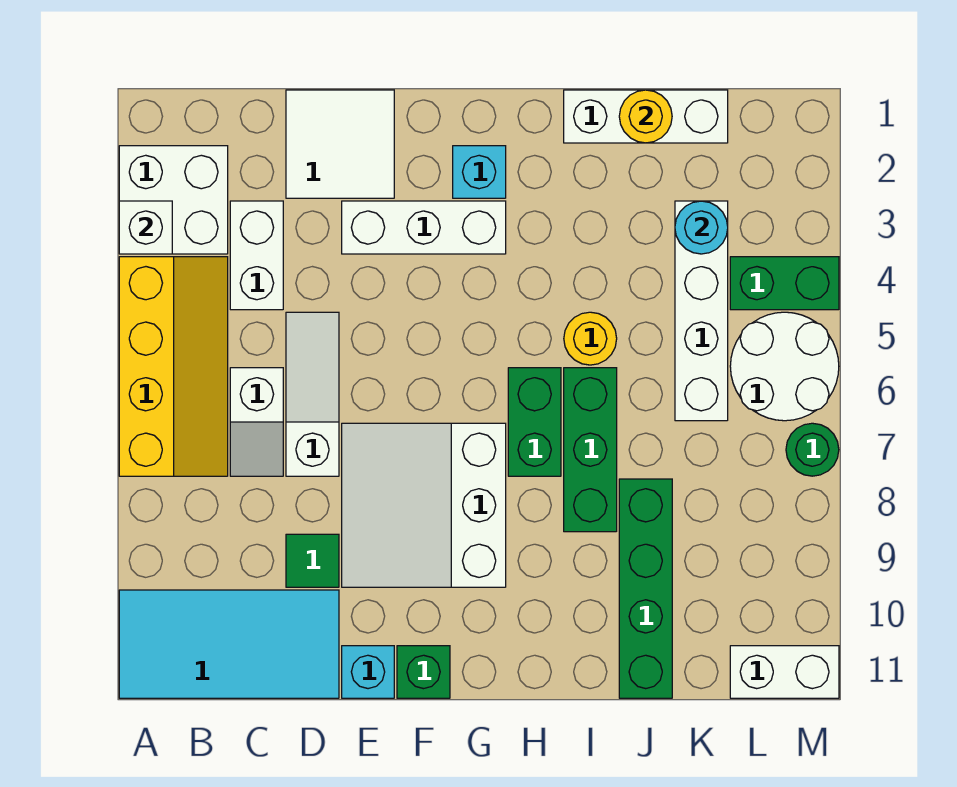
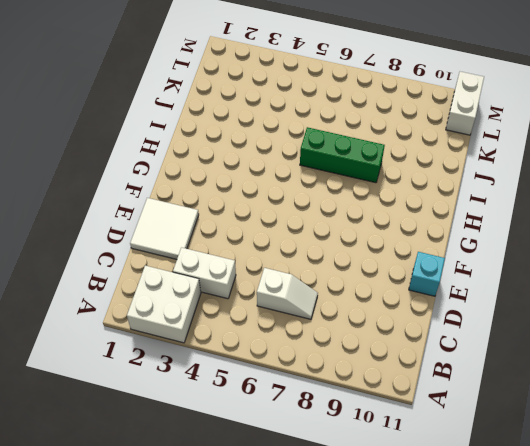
none -> yellow slope A4:B7 level 1 top A
none -> cyan tile A10:D11 level 1
none -> white slope D5:D7 level 1 top 7

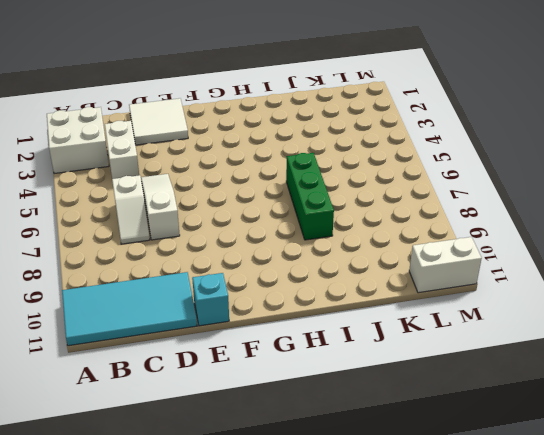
none -> yellow slope A4:B7 level 1 top A
none -> green tile D9 level 1
none -> white brick E3:G3 level 1

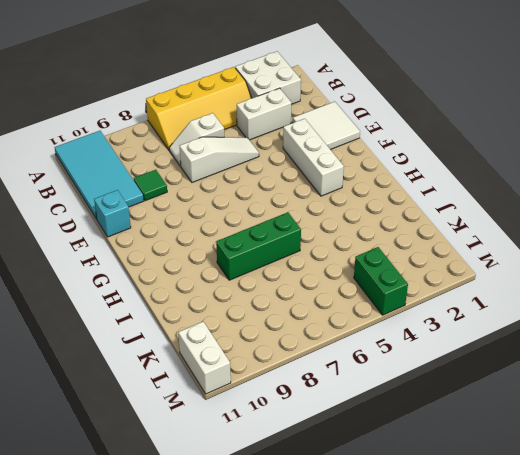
none -> white slope E7:G9 level 1 top G
none -> green brick F11 level 1
none -> cyan brick G2 level 1

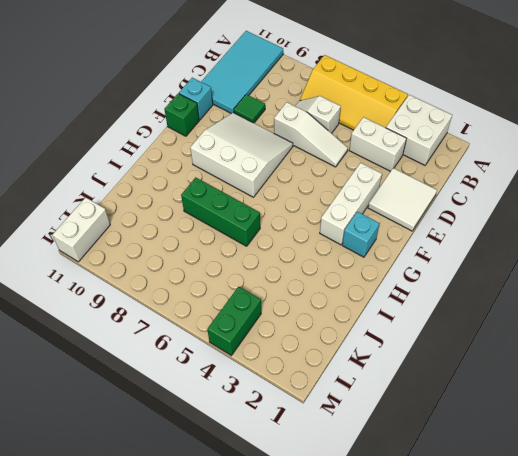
none -> green brick H6:H7 level 1
none -> white brick I1:K1 level 1
none -> yellow round brick I5 level 1

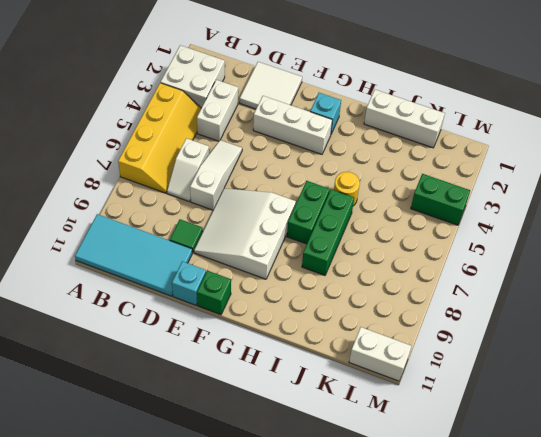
none -> green brick J8:J11 level 1
none -> white brick K3:K6 level 1
none -> white round brick L5:M6 level 1

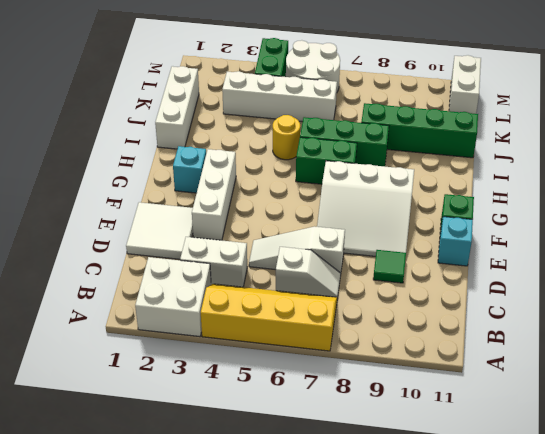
none -> cyan tile A10:D11 level 1
none -> green round brick M7 level 1
none -> white brick A3 level 2

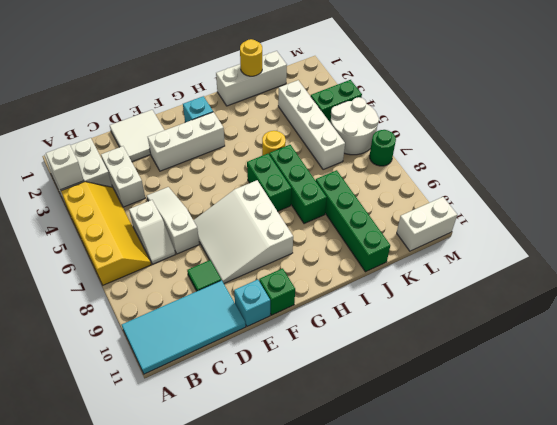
none -> cyan round brick K3 level 2

